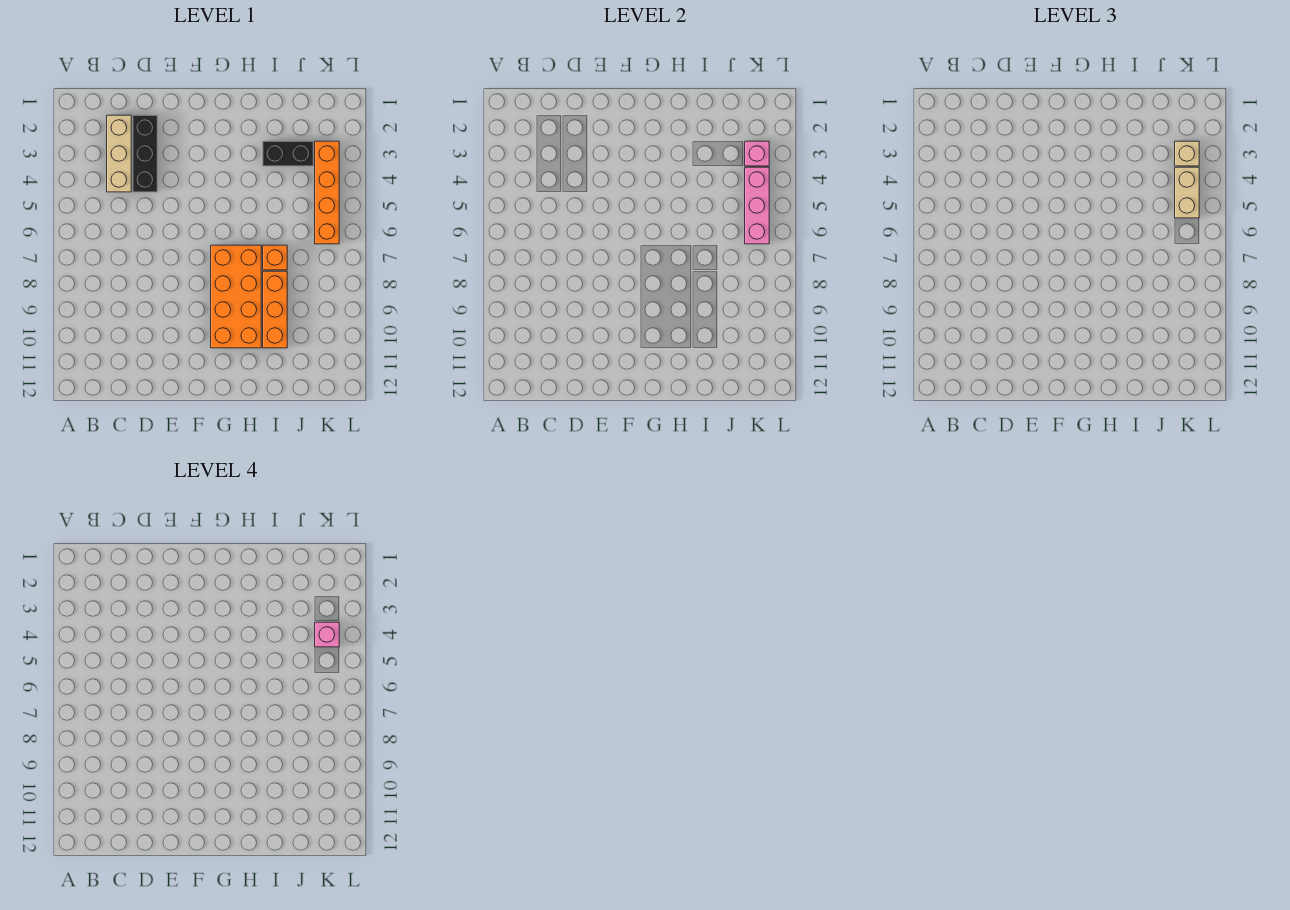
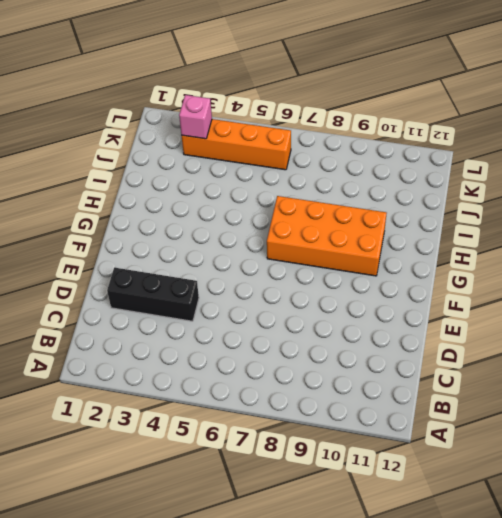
none -> tan brick C2:C4 level 1
none -> black brick I3:J3 level 1
none -> orange brick I7 level 1

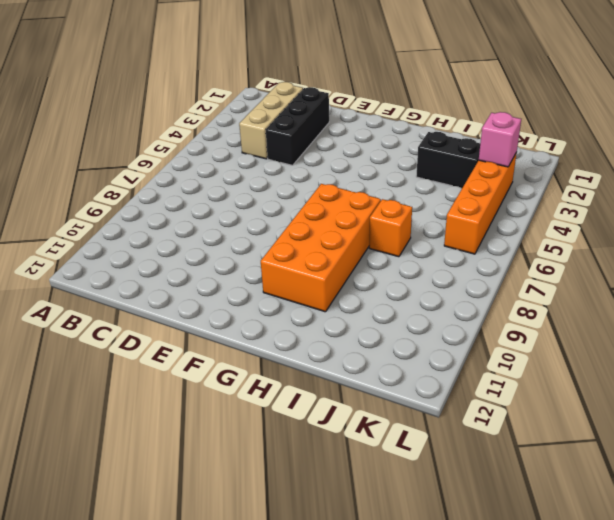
none -> orange brick I8:I10 level 1
none -> pink brick K4:K6 level 2
none -> tan brick K3 level 3

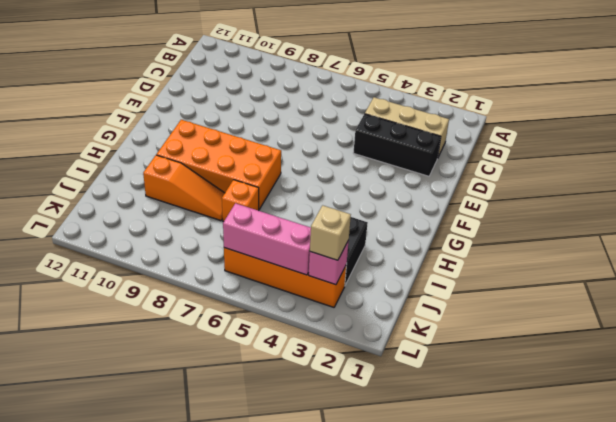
orange slope I8:I10 level 1 top 10 -> orange brick I8:I10 level 1
none -> tan brick K4:K5 level 3
none -> pink brick K4 level 4

